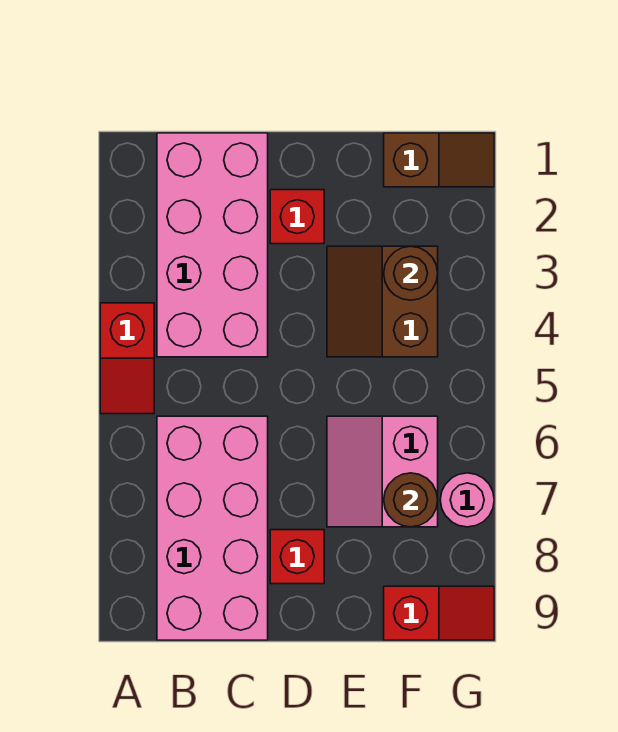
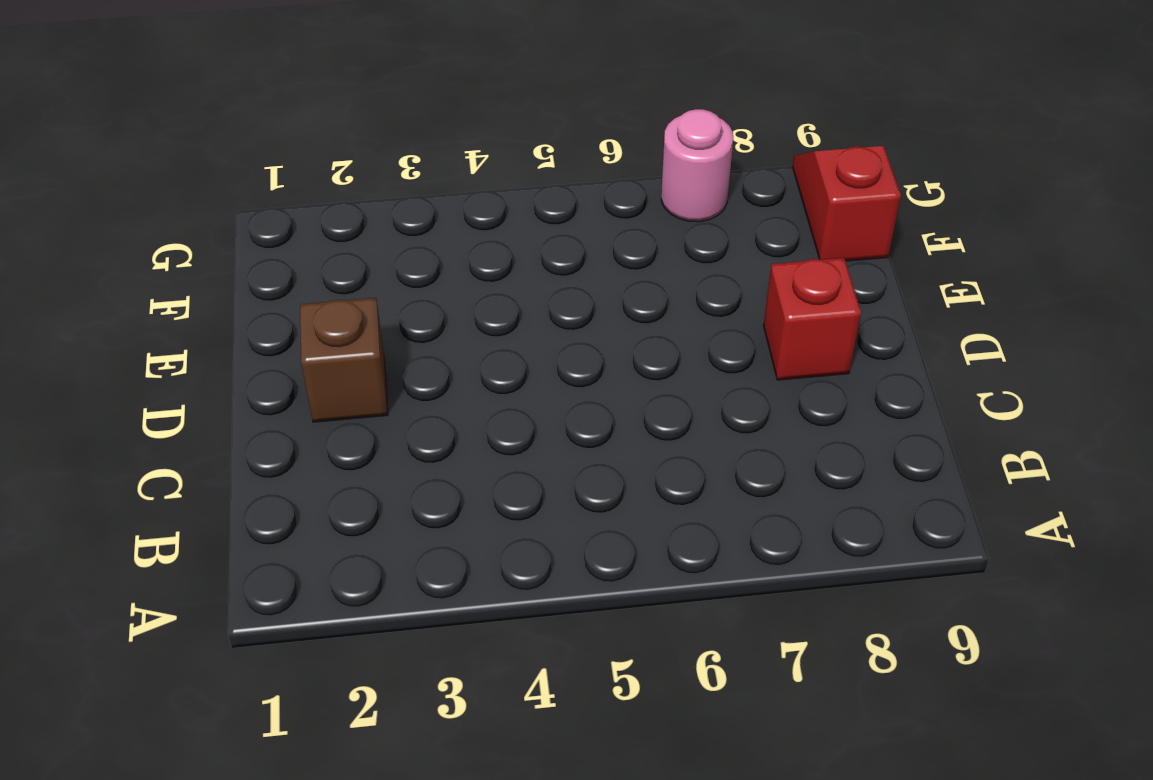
brown brick D2 level 1 -> red brick D2 level 1
none -> red slope A4:A5 level 1 top 4
none -> pink brick B1:C4 level 1
none -> pink brick B6:C9 level 1

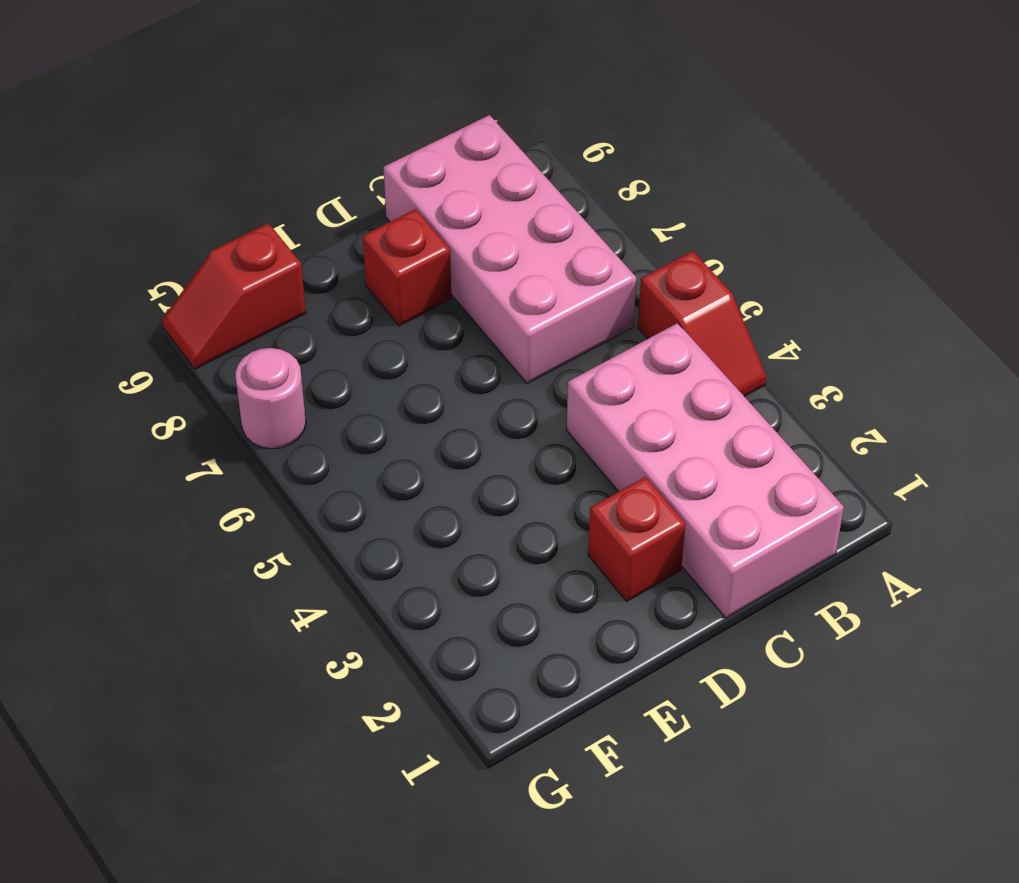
red slope A4:A5 level 1 top 5 -> red slope A4:A5 level 1 top 4
none -> brown slope E3:F4 level 1 top F
none -> pink slope E6:F7 level 1 top F
none -> brown slope F1:G1 level 1 top F

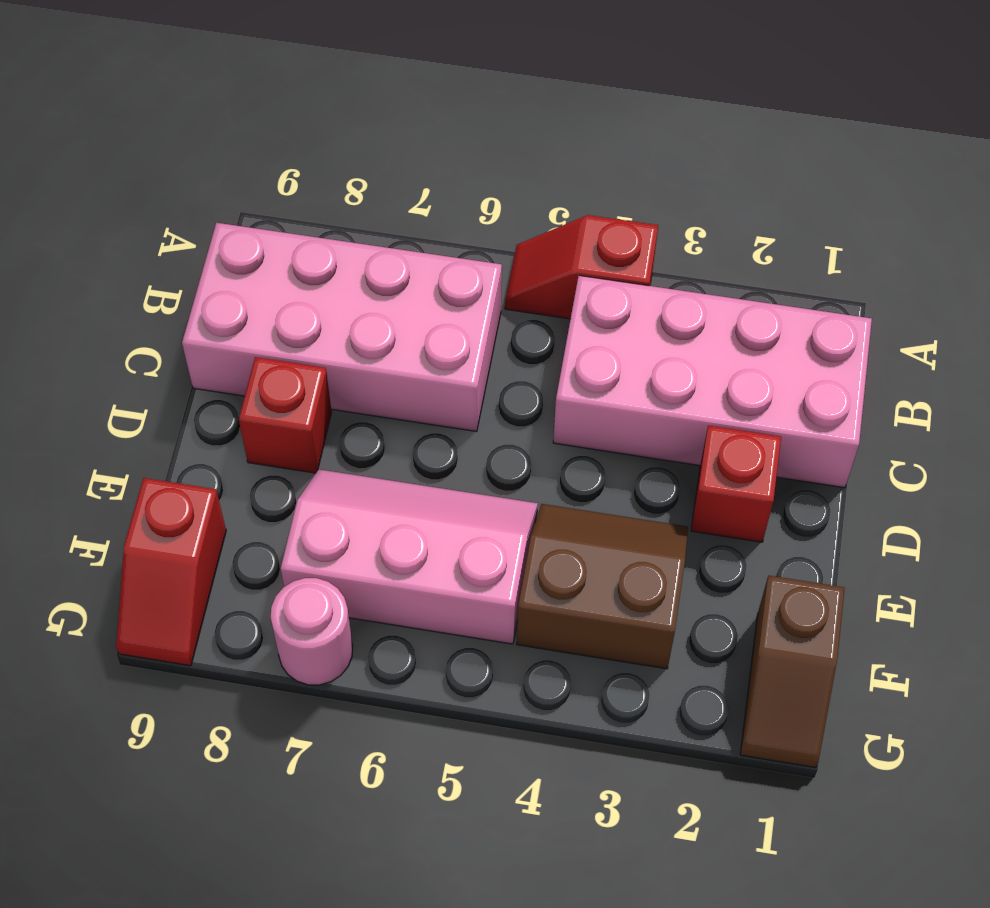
pink slope E5:F7 level 1 top F -> pink slope E6:F7 level 1 top F
none -> brown round brick F3 level 2
none -> brown round brick F7 level 2

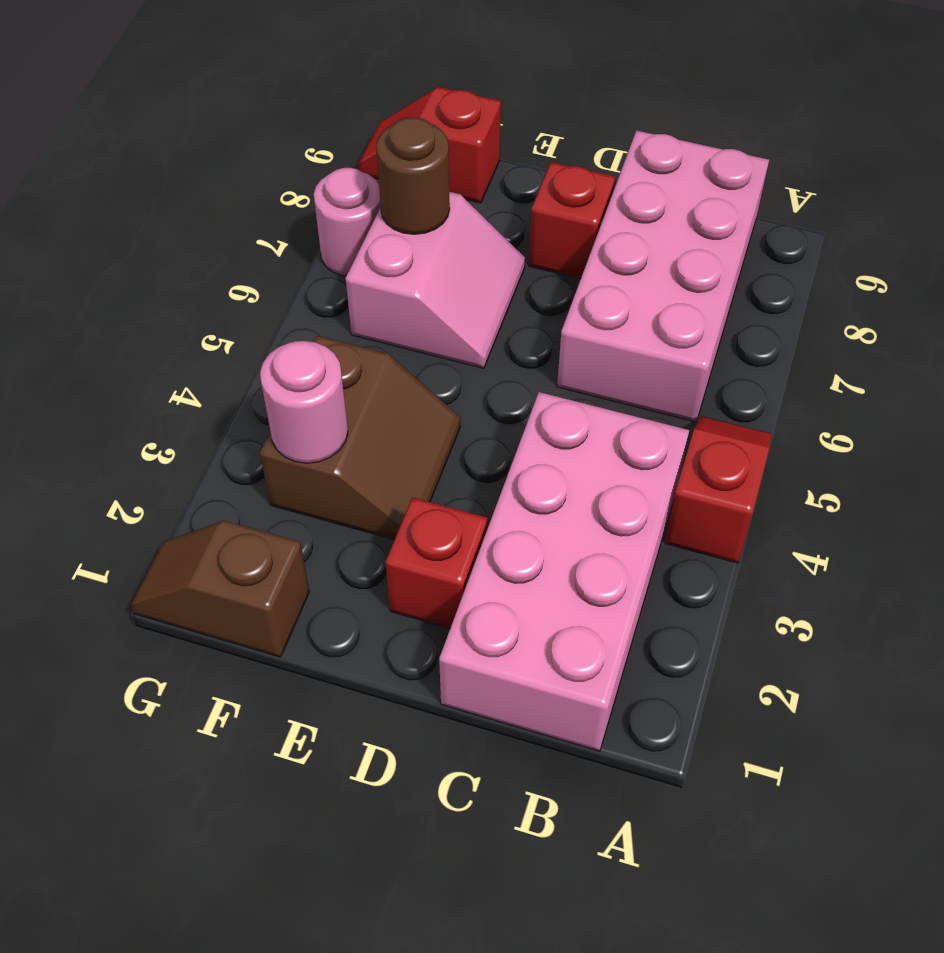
pink round brick F3 level 2 -> brown round brick F3 level 2

